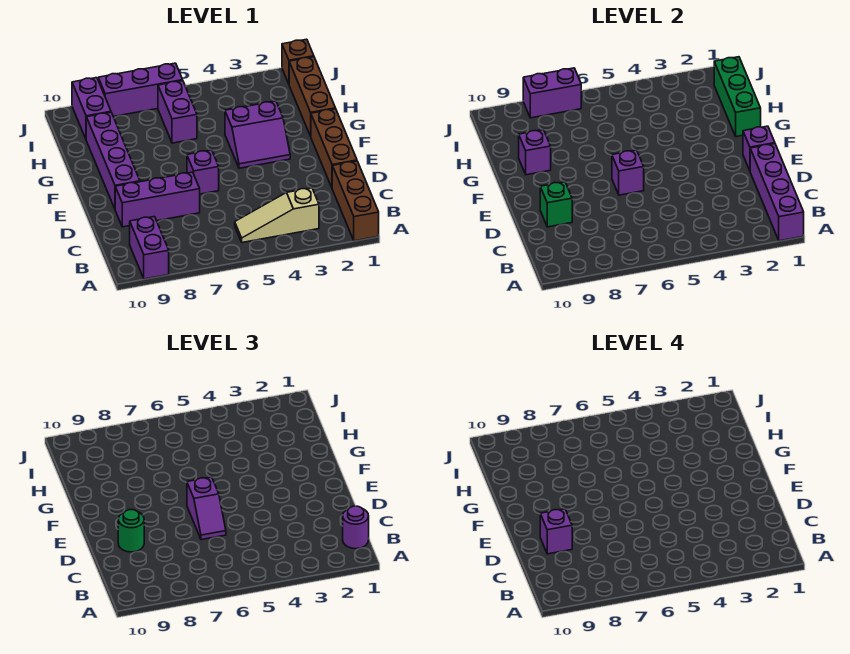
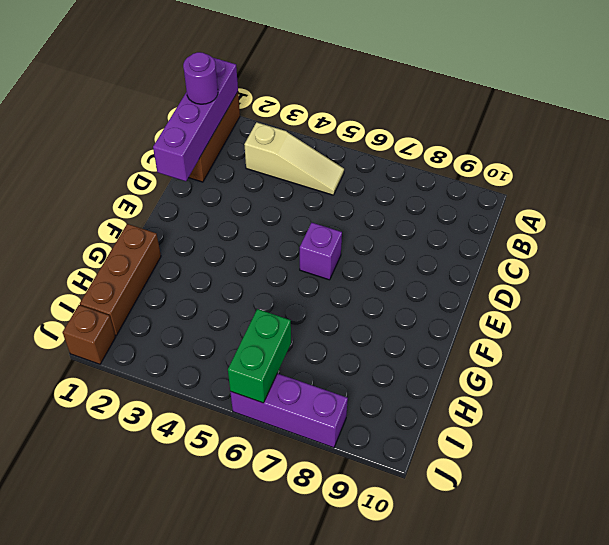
green brick I6:J6 level 2 -> none
none -> purple brick A9:B9 level 1
none -> brown brick D1:F1 level 1
none -> purple brick D7:D9 level 1

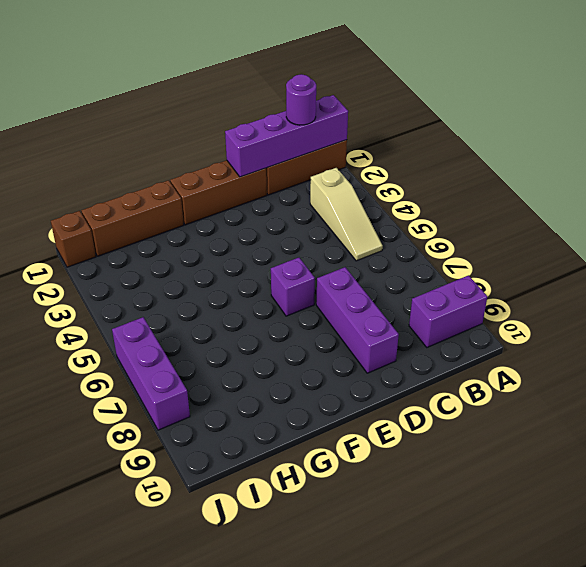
none -> purple brick E9:H9 level 1
none -> purple slope F3:G4 level 1 top G
none -> purple brick H6:I6 level 1

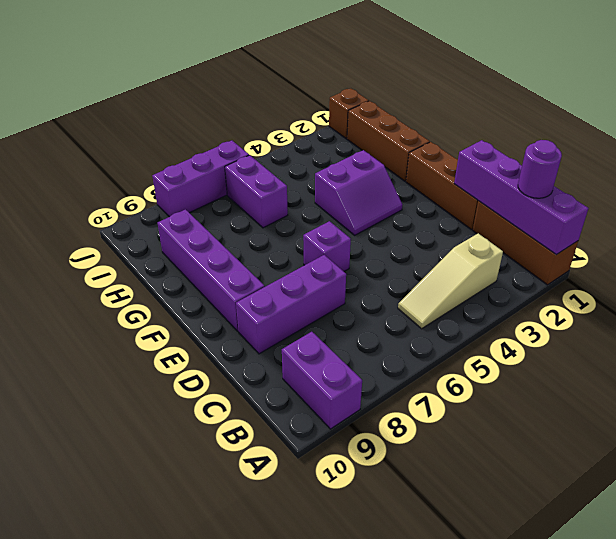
none -> purple brick I9:J9 level 1
none -> green brick D9 level 2
none -> purple brick E1 level 2

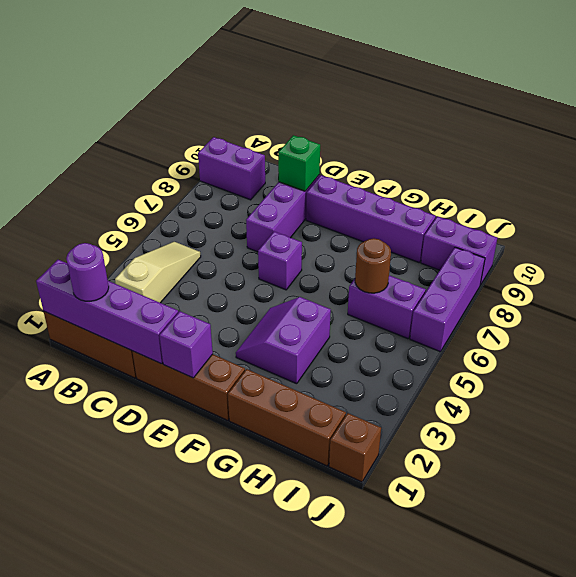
brown round brick H6 level 2 -> none
none -> purple brick E6 level 2
none -> green brick G1:I1 level 2
none -> purple brick G9 level 2

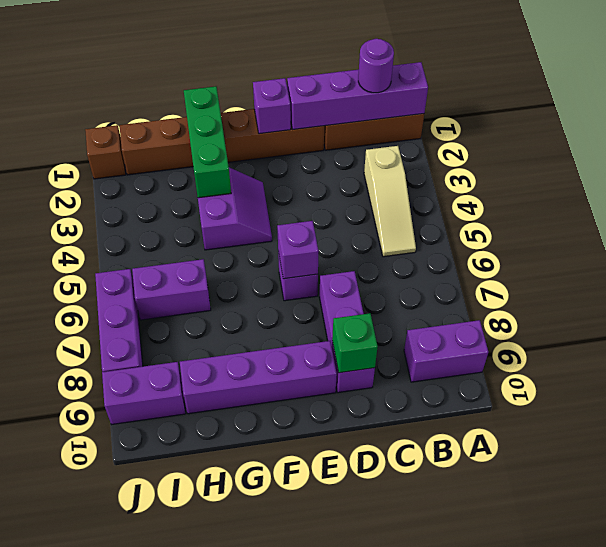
green brick G1:G3 level 2 -> green brick G1:I1 level 2
none -> purple brick G9 level 2
none -> purple brick J7:J8 level 2
none -> purple slope D6:E6 level 3 top E

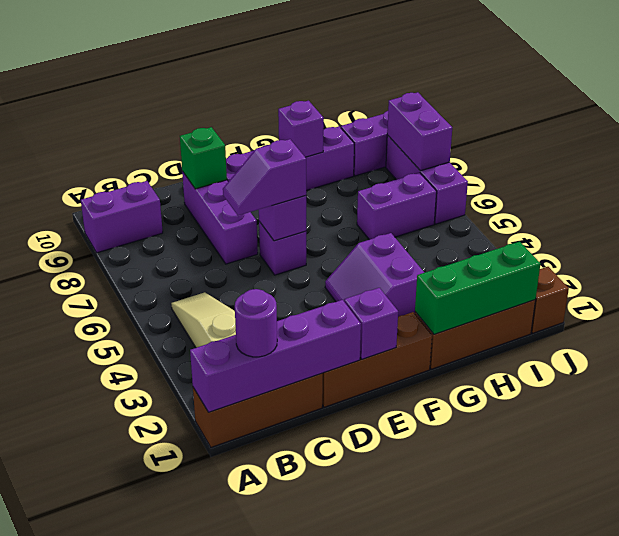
none -> green round brick D9 level 3
none -> purple brick D9 level 4

